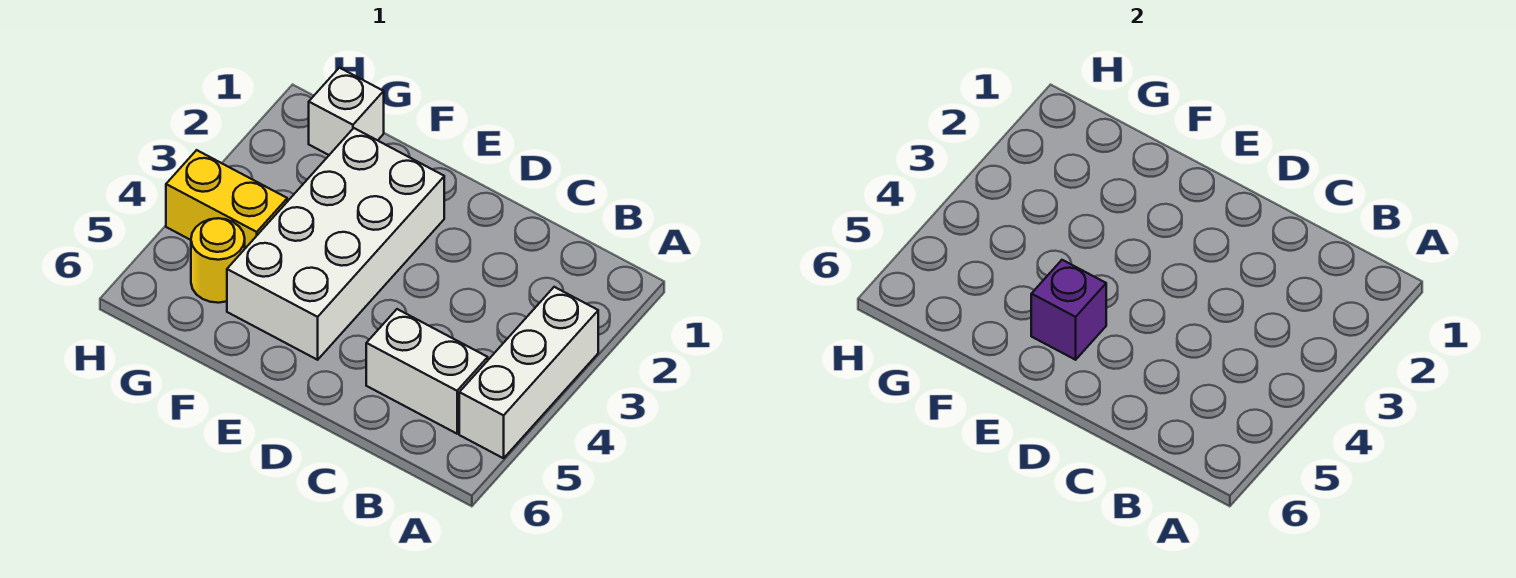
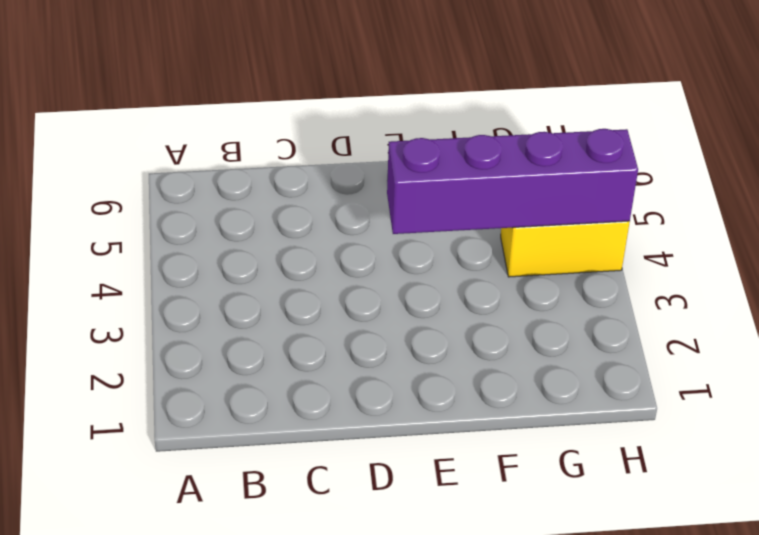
purple brick E4:H4 level 2 -> none
none -> white brick A3:A5 level 1
none -> white brick B5:C5 level 1

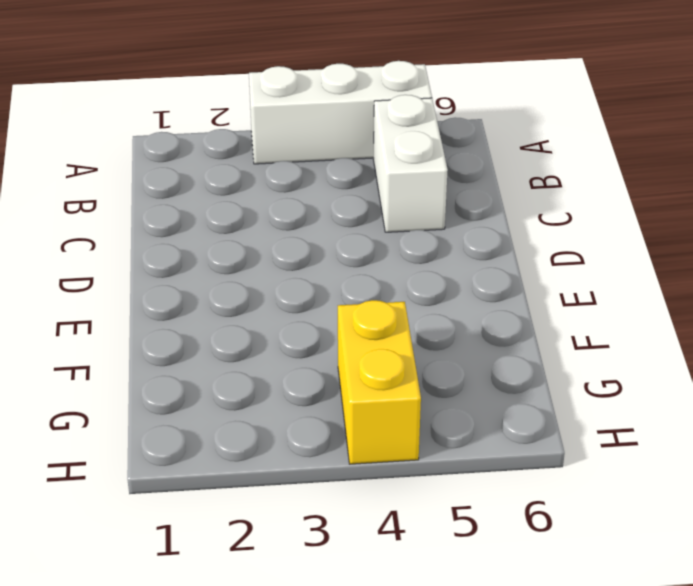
none -> white brick E2:F5 level 1
none -> white brick G1 level 1

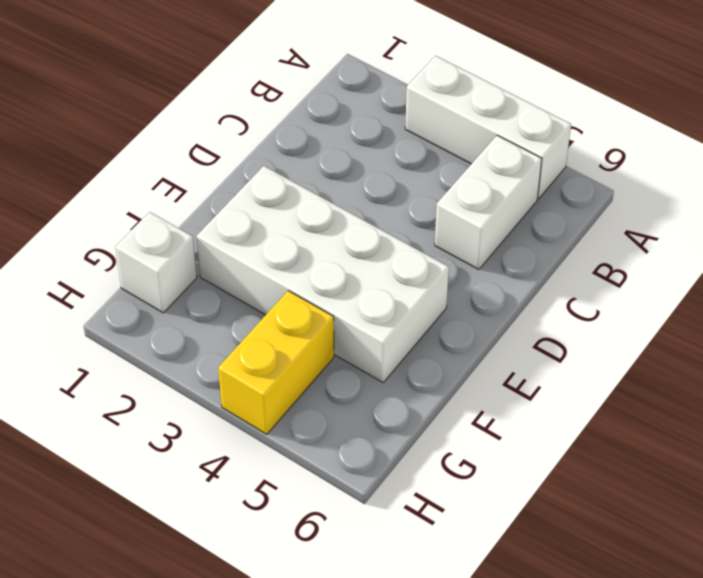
none -> yellow round brick G5 level 1
none -> purple brick E5 level 2

